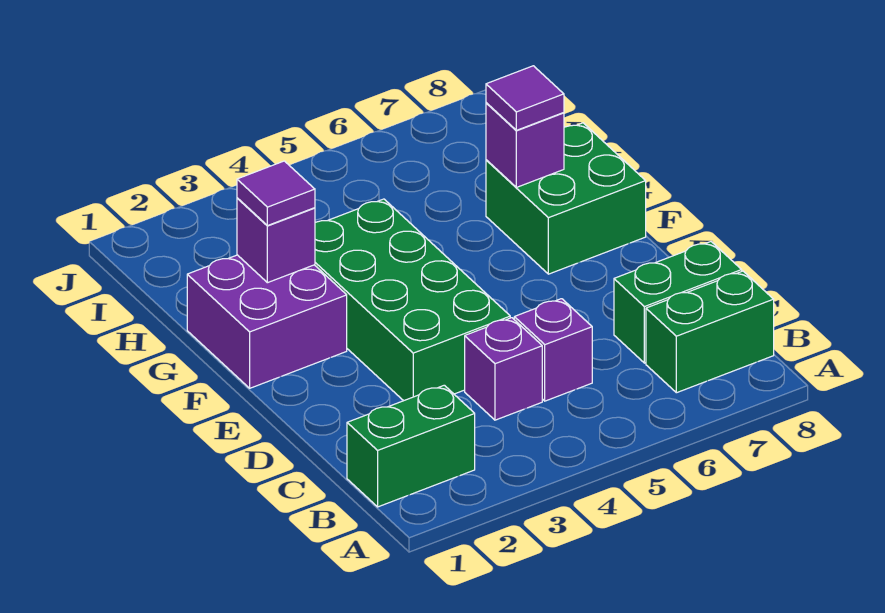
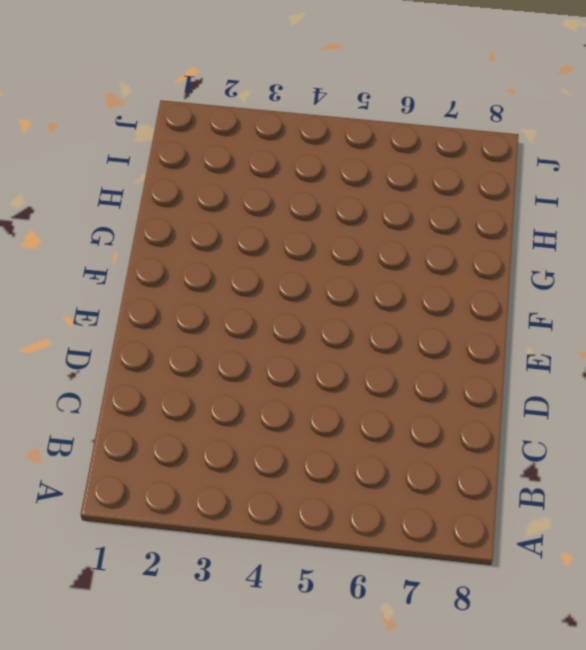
none -> green brick B1:B2 level 1
none -> green brick B7:B8 level 1
none -> purple brick C4 level 1

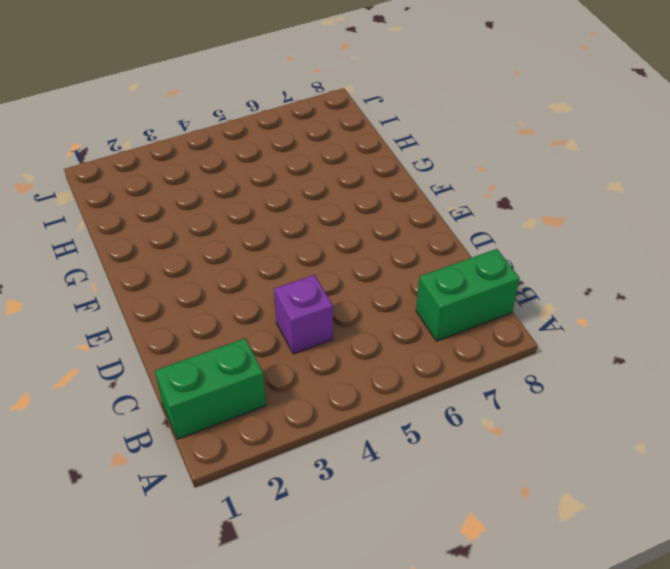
none -> purple brick C5 level 1
none -> green brick C7:C8 level 1
none -> green brick D3:G4 level 1

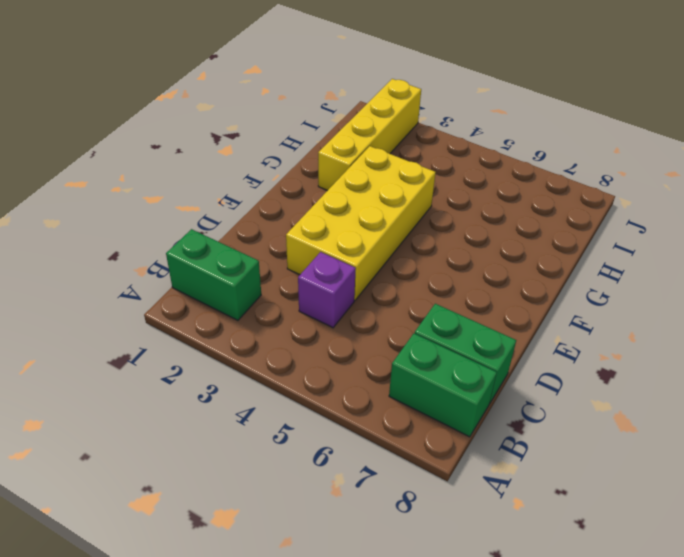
yellow brick D3:G4 level 1 -> green brick D3:G4 level 1
yellow brick G2:J2 level 1 -> purple brick F1:G2 level 1
none -> purple brick C5 level 1
none -> green brick F7:G8 level 1
none -> purple brick G2 level 2

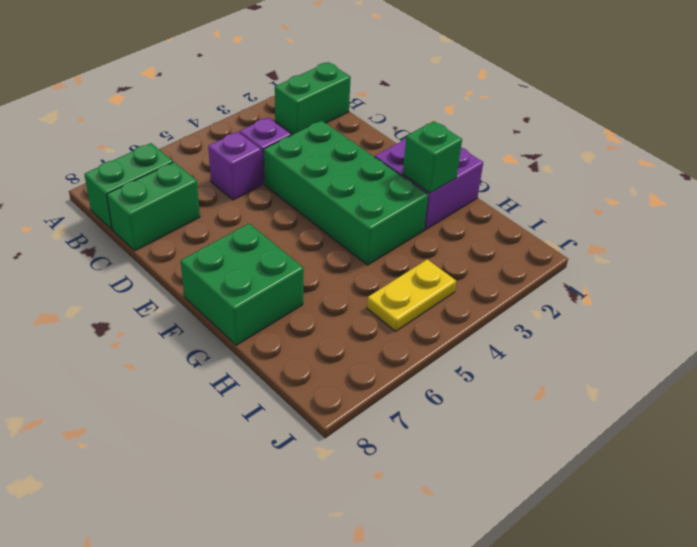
green brick G2 level 2 -> purple brick G2 level 2
yellow plate I4:I5 level 1 -> none
none -> purple brick G7 level 2
none -> purple tile G2 level 3
none -> purple tile G7 level 3

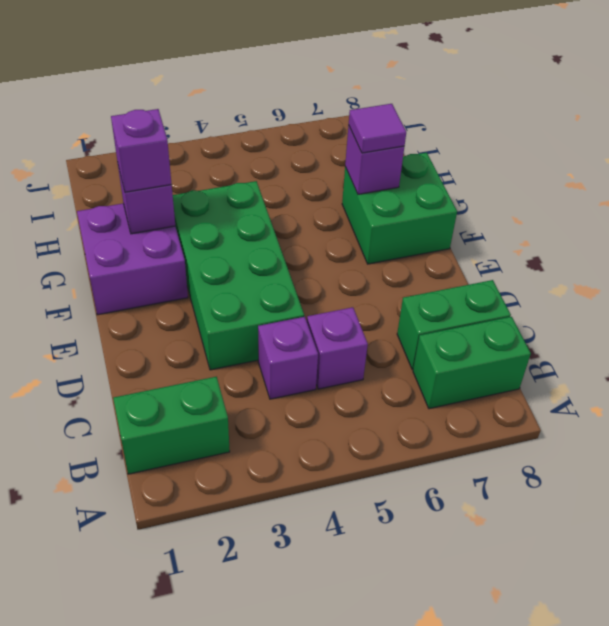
purple brick G2 level 3 -> purple tile G2 level 3

